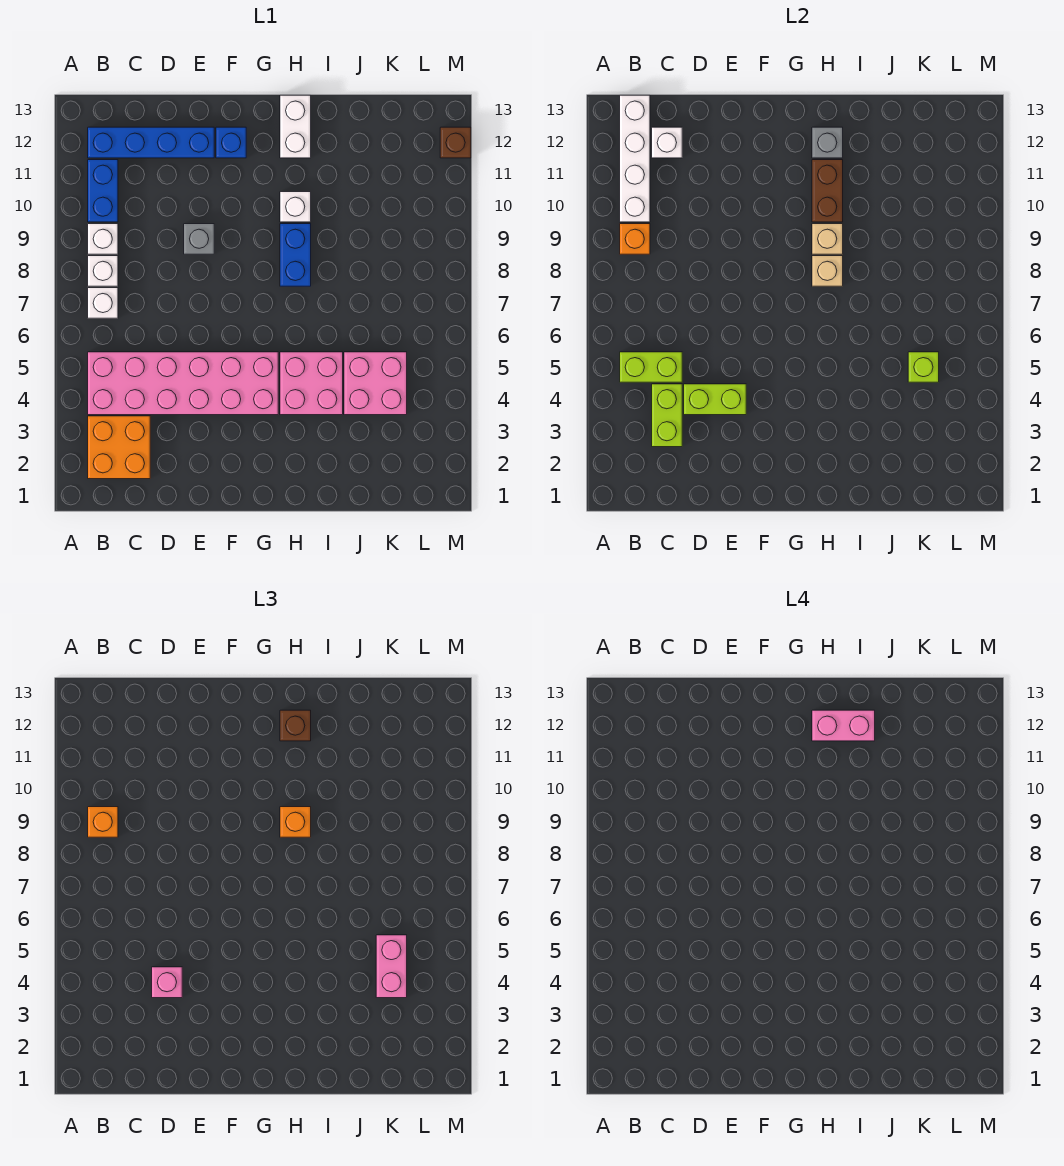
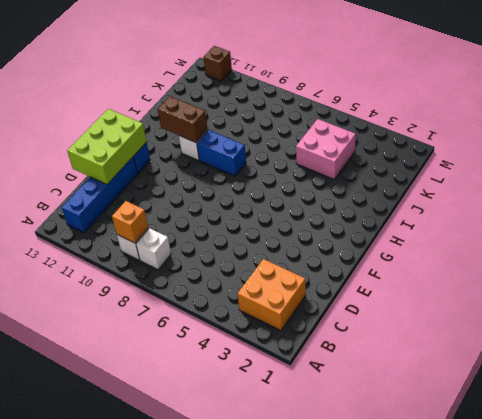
lime brick D12:F13 level 2 -> none
none -> pink brick B4:G5 level 1
none -> white brick B7 level 1
none -> blue brick B10:B11 level 1
none -> grey brick E9 level 1

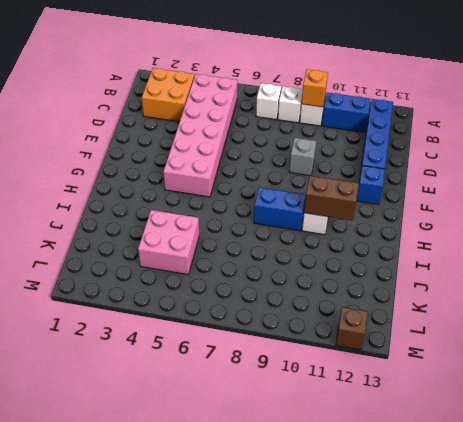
none -> pink brick H4:I5 level 1
none -> white brick H12:H13 level 1
none -> lime brick B5:C5 level 2
none -> white brick B10:B13 level 2

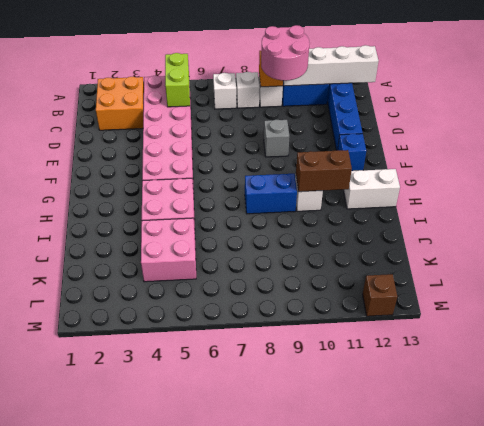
pink round brick B9:C10 level 3 -> orange brick B9 level 3
none -> lime brick C3:C4 level 2
none -> white brick C12 level 2
none -> lime brick D4:E4 level 2
none -> tan brick H8 level 2

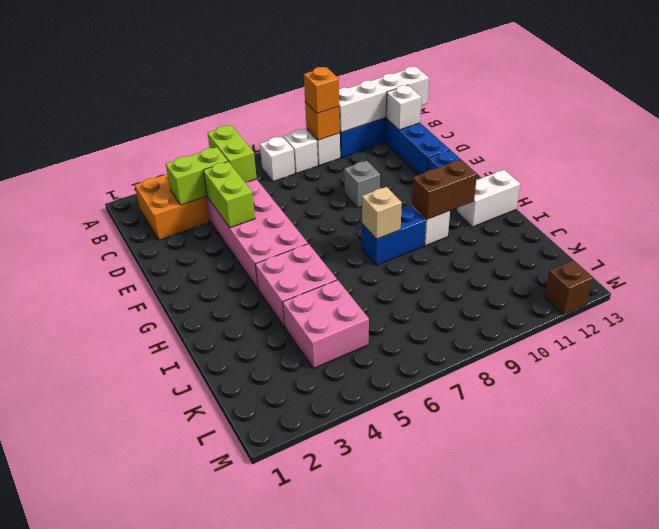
none -> tan brick H9 level 2
none -> grey brick H12 level 2
none -> lime brick K5 level 2
none -> pink brick D4 level 3

